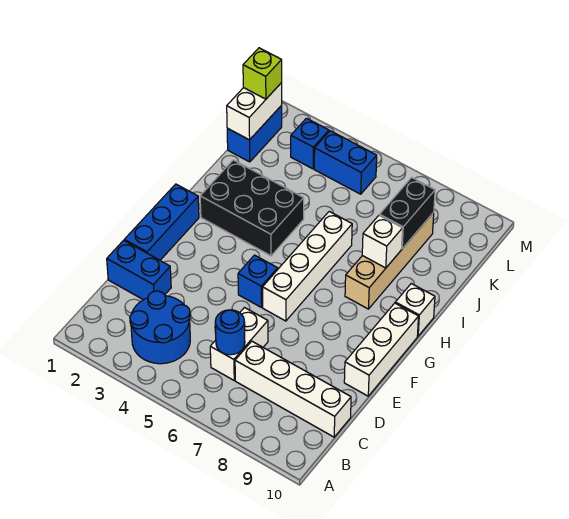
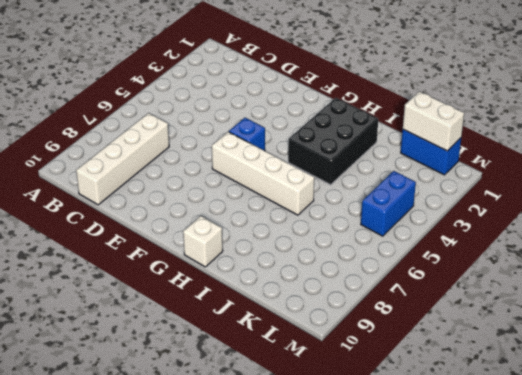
none -> blue round brick B3:C4 level 1
none -> white brick C6:D6 level 1
none -> blue brick D1:D2 level 1

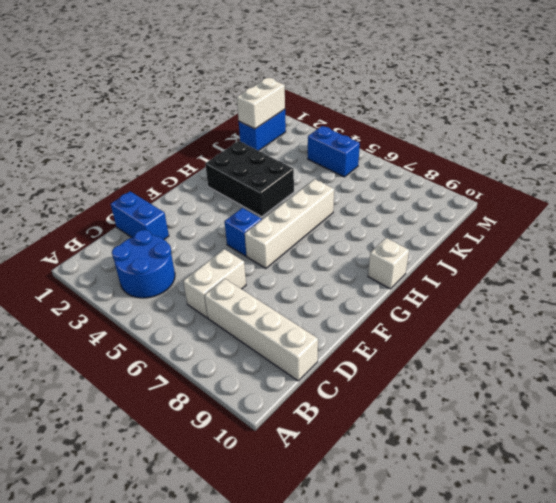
none -> blue brick E1:G1 level 1
none -> white brick E10:G10 level 1
none -> tan brick H8:K8 level 1

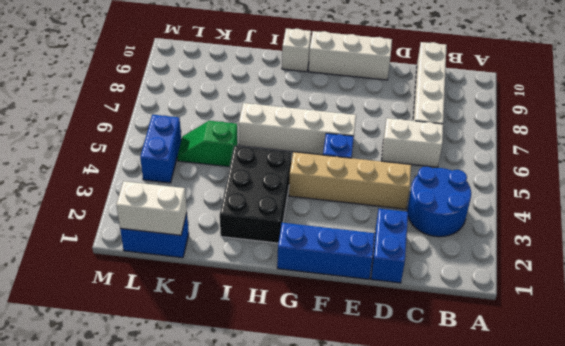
tan brick D4:G4 level 1 -> tan brick H8:K8 level 1
green slope J5:K5 level 1 top J -> none
none -> blue brick L3 level 1
none -> blue round brick C6 level 2
none -> white brick I8 level 2

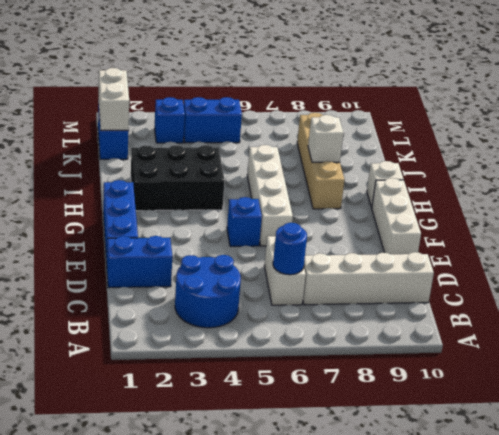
none -> black brick J8:K8 level 2
none -> lime brick L1 level 3

